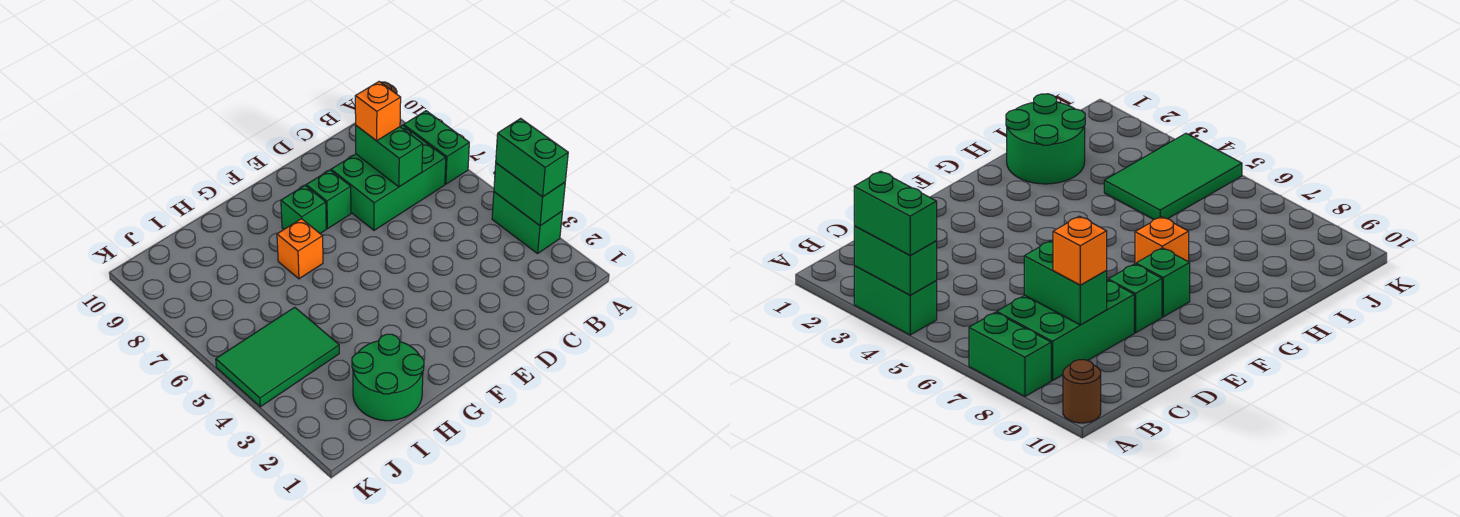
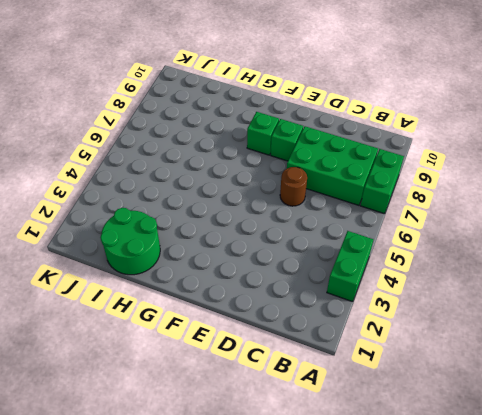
brown round brick D6 level 1 -> brown round brick A10 level 1
none -> orange brick G7 level 1
none -> green tile I4:K5 level 1
none -> green brick A3:A4 level 2

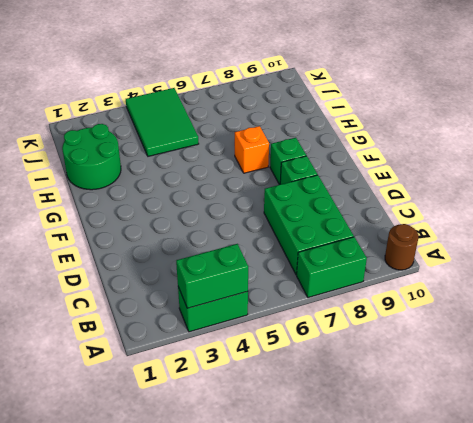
none -> green brick C7:C8 level 2
none -> green brick A3:A4 level 3
none -> orange brick C8 level 3

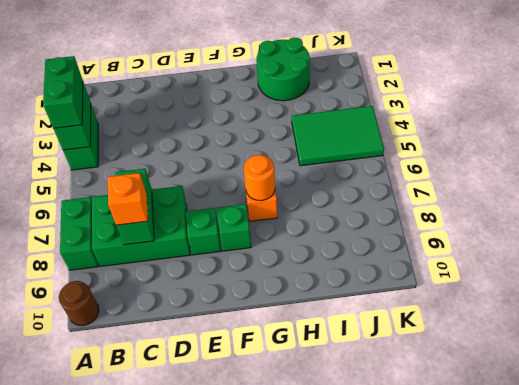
orange round brick G7 level 2 -> none

